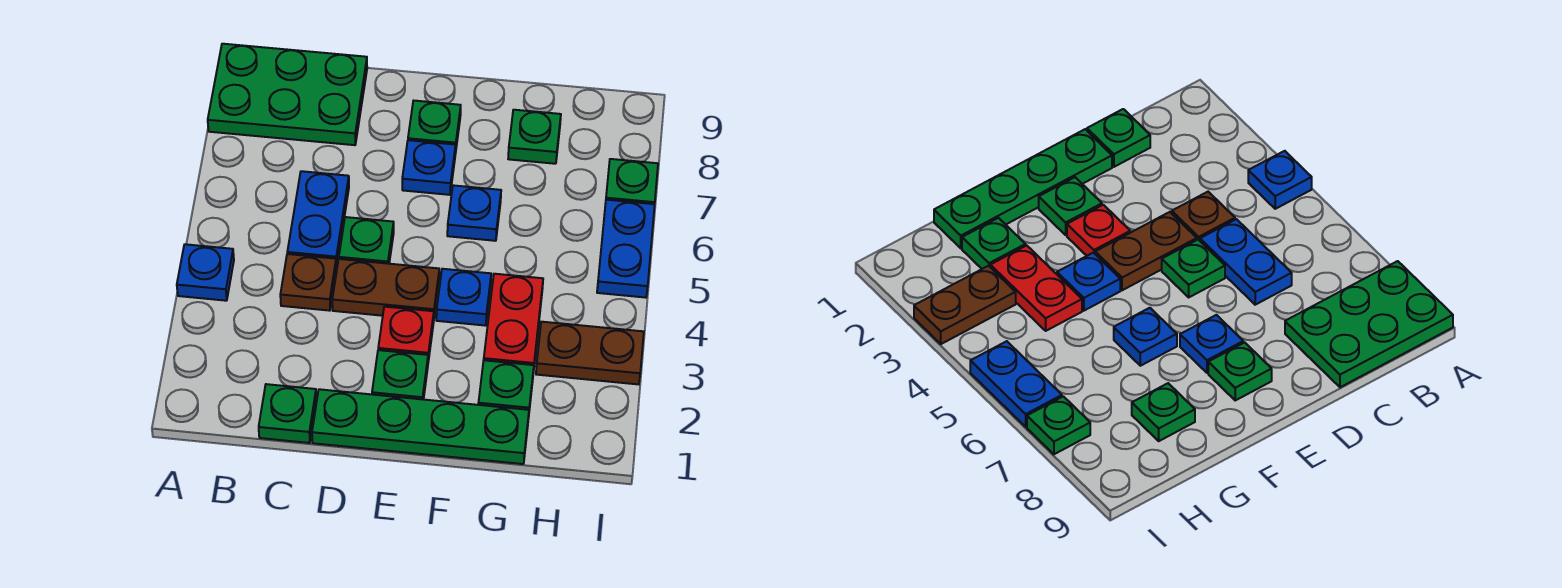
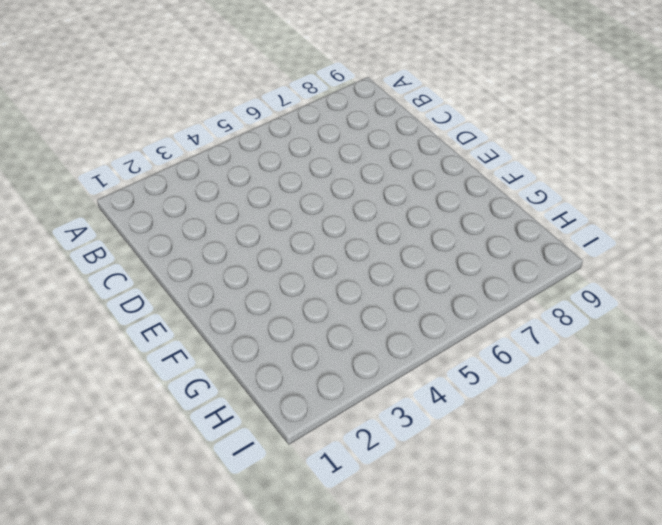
none -> blue plate A4 level 1
none -> green plate A8:C9 level 1
none -> green plate C1 level 1

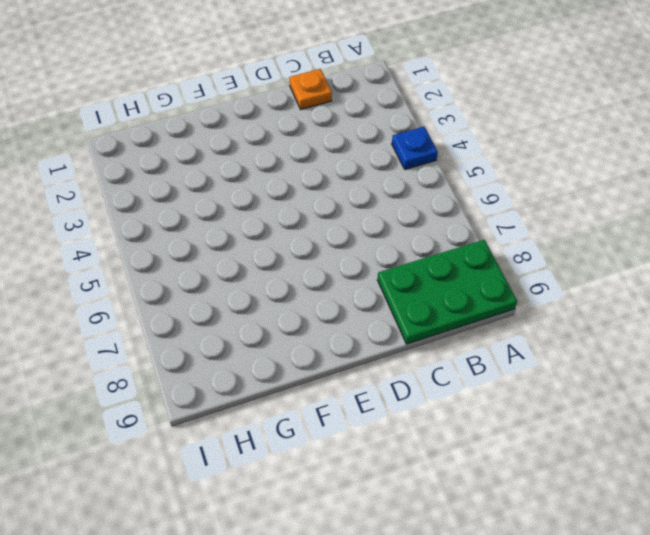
orange plate C1 level 1 -> green plate C1 level 1
none -> brown plate C4 level 1
none -> blue plate C5:C6 level 1
none -> green plate D1:G1 level 1

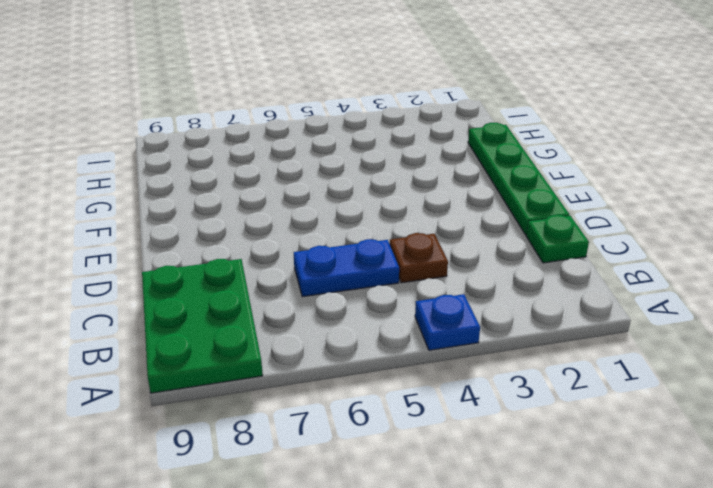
none -> brown plate D4:E4 level 1
none -> green plate D5 level 1
none -> green plate E2 level 1

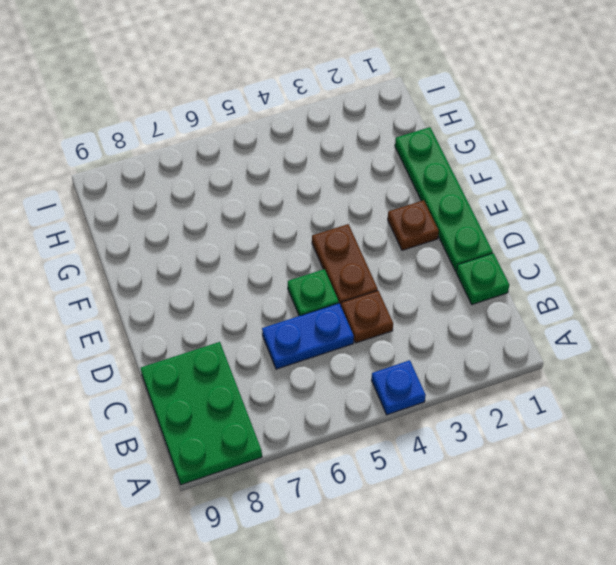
brown plate E2 level 1 -> green plate E2 level 1
none -> red plate E3 level 1
none -> blue plate E7 level 1
none -> green plate E8 level 1

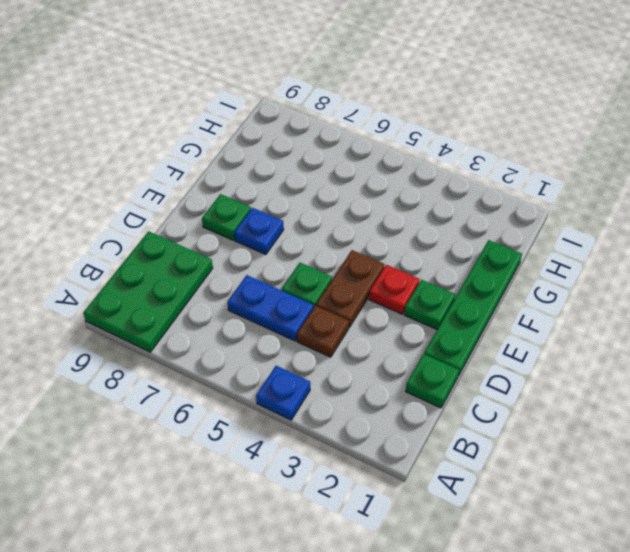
none -> blue plate F4 level 1
none -> blue plate F6 level 1
none -> green plate G2 level 1

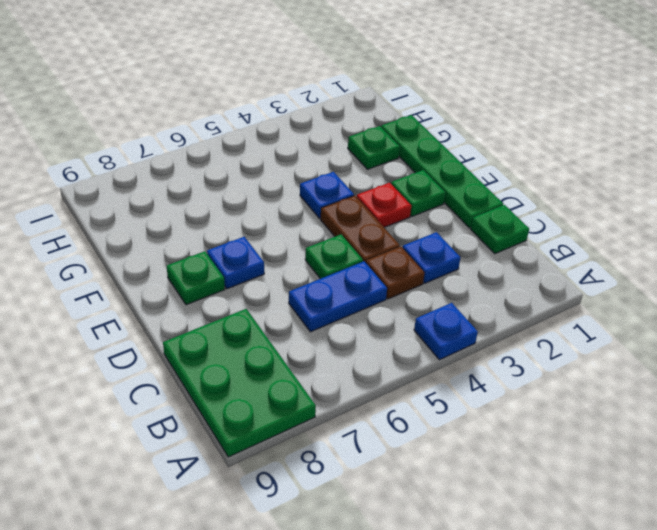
blue plate C3 level 1 -> blue plate F6 level 1
none -> red plate G3:G4 level 1
none -> green plate G8 level 1
none -> brown plate H3:I3 level 1

